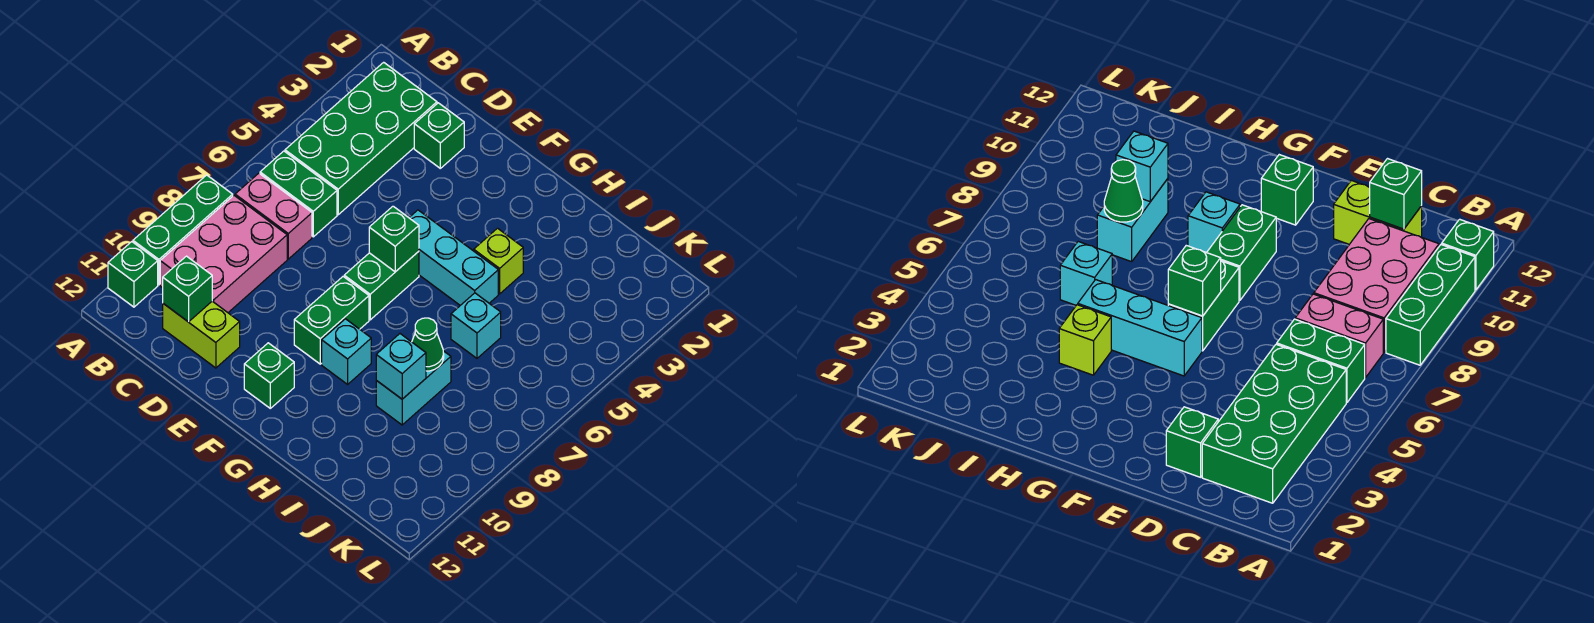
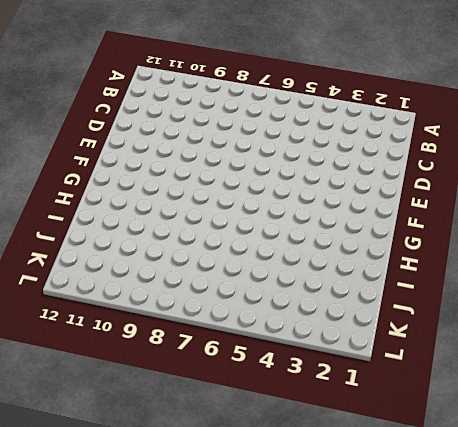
none -> green brick A8:A10 level 1
none -> green brick A11 level 1
none -> green brick B2:C5 level 1

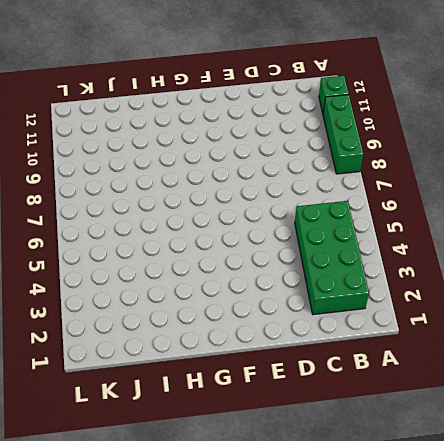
none -> green brick B6:C6 level 1
none -> pink brick B7:C7 level 1
none -> pink brick B8:C10 level 1

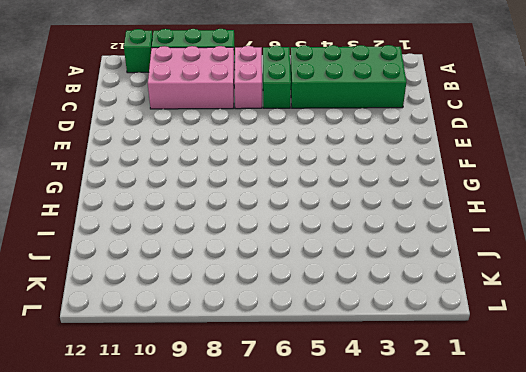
none -> lime brick C11:D11 level 1
none -> green brick D2 level 1
none -> cyan brick F5:H5 level 1

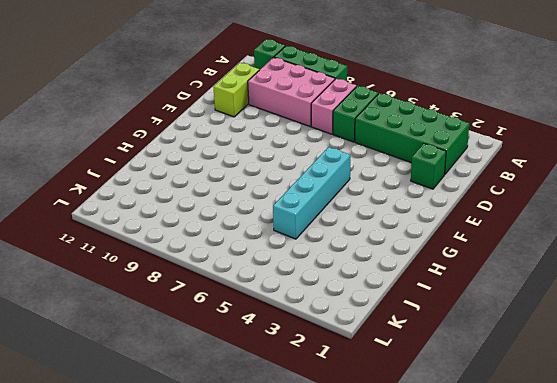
cyan brick F5:I5 level 1 -> cyan brick F5:H5 level 1
none -> green brick F6:F7 level 1
none -> green brick F8:F9 level 1
none -> green brick F11 level 1

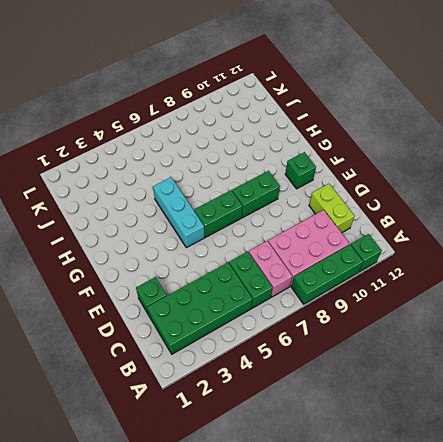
none -> cyan brick G9 level 1
none -> lime brick H4 level 1
none -> cyan brick I6 level 1

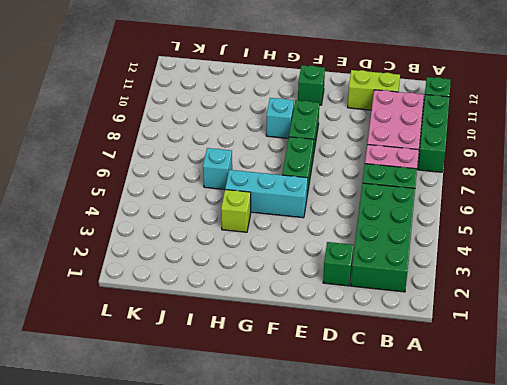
none -> cyan brick I8:I9 level 1
none -> green brick C11 level 2
none -> green brick F6 level 2

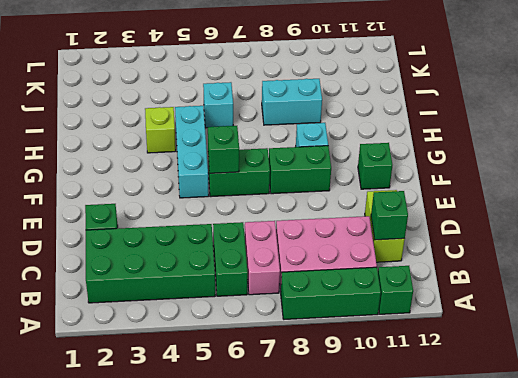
none -> green cone I8 level 2
none -> cyan brick I9 level 2

